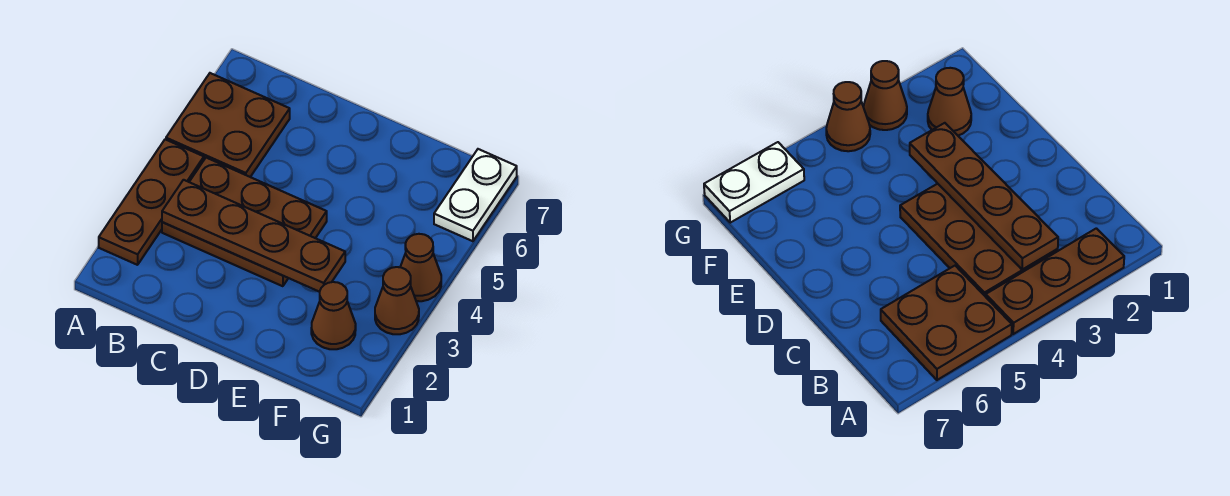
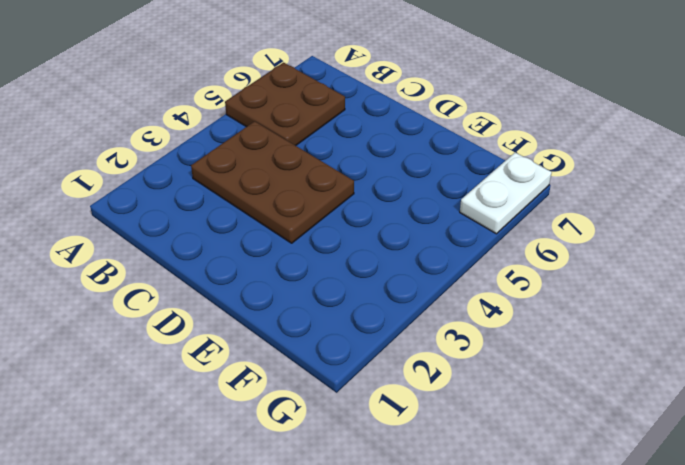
none -> brown plate A2:A4 level 1
none -> brown cone F2 level 1

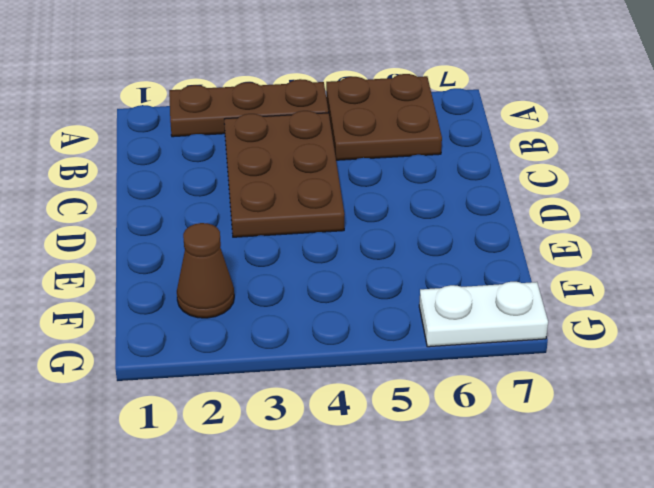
none -> brown cone G3 level 1
none -> brown cone G4 level 1

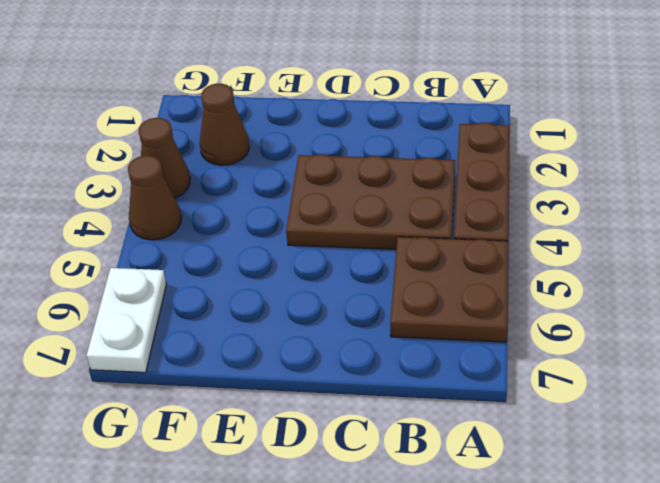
none -> brown plate B3:E3 level 2

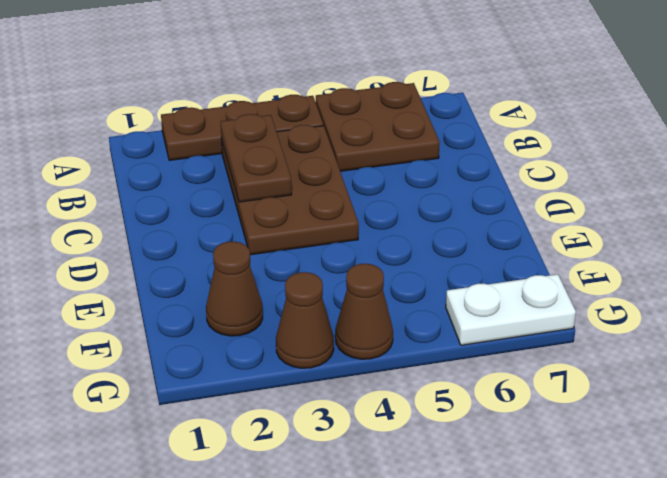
brown plate B3:C3 level 2 -> brown plate B3:E3 level 2

